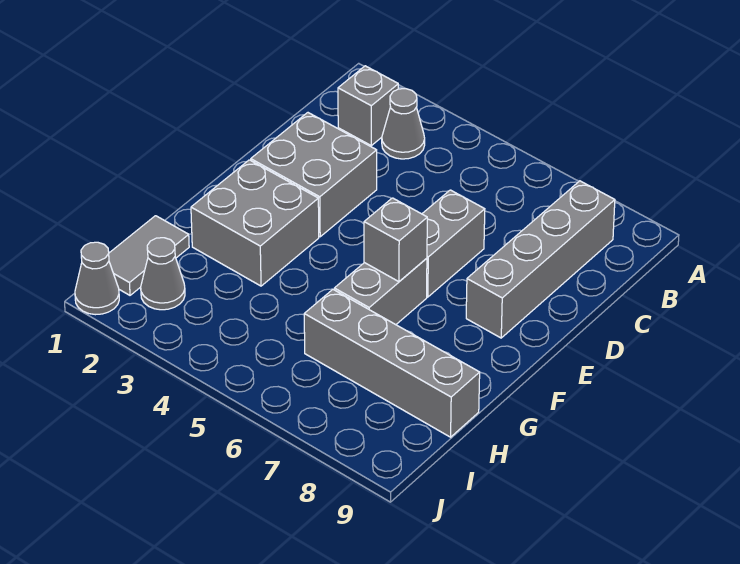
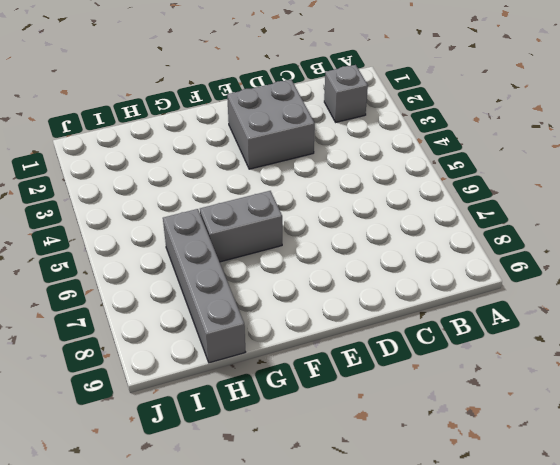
none -> grey cone B3 level 1
none -> grey brick B8:E8 level 1
none -> grey brick D6:E6 level 1

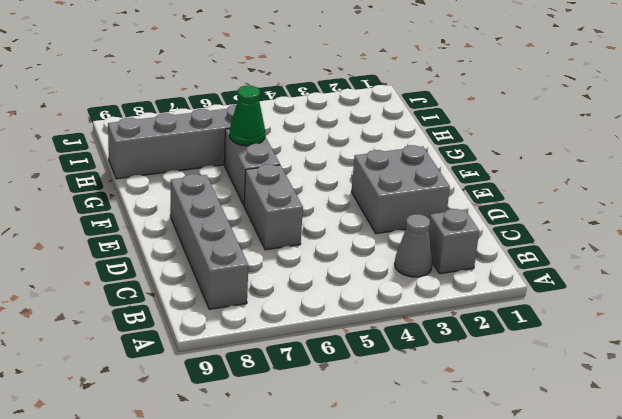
green cone G6 level 2 -> none
none -> grey brick F2:G3 level 1
none -> grey tile H1:I1 level 1
none -> grey cone I2 level 1

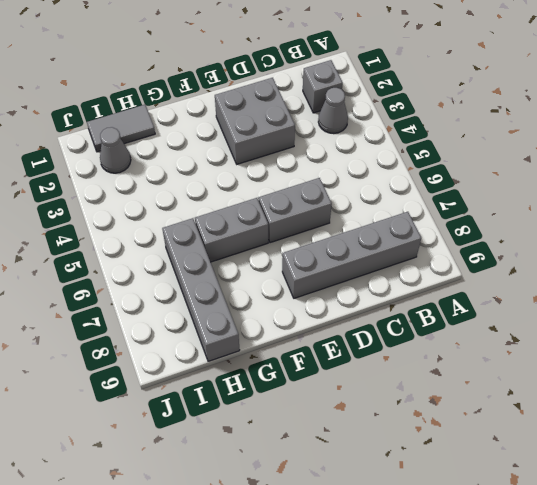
none -> grey brick F2:G3 level 1
none -> grey cone J1 level 1
none -> grey brick F6 level 2

